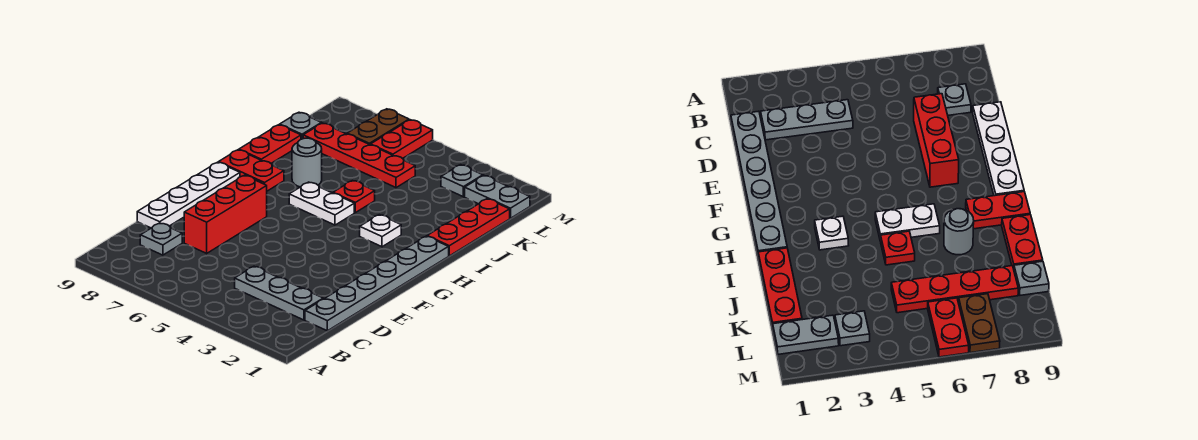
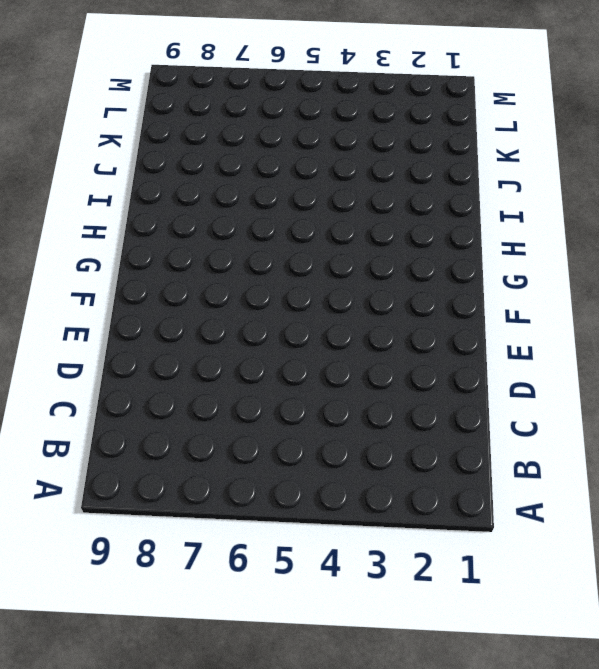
none -> grey plate C1:H1 level 1
none -> grey plate C2:C4 level 1
none -> grey plate C8 level 1

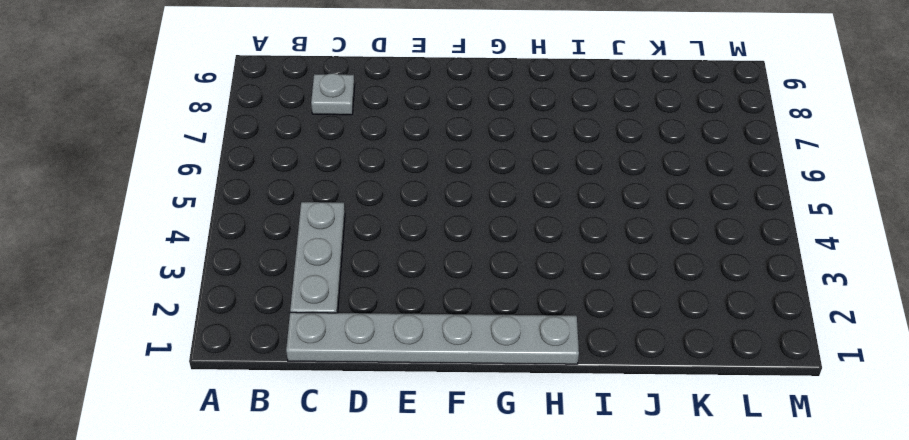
none -> red brick D7:F7 level 1
none -> white plate D9:G9 level 1
none -> white plate H3 level 1

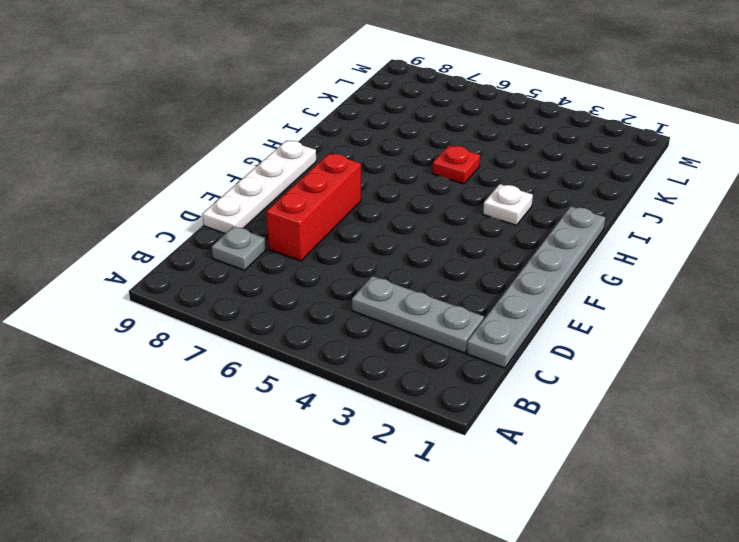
none -> white plate H5:H6 level 1
none -> red plate H8:H9 level 1
none -> red plate I1:K1 level 1

